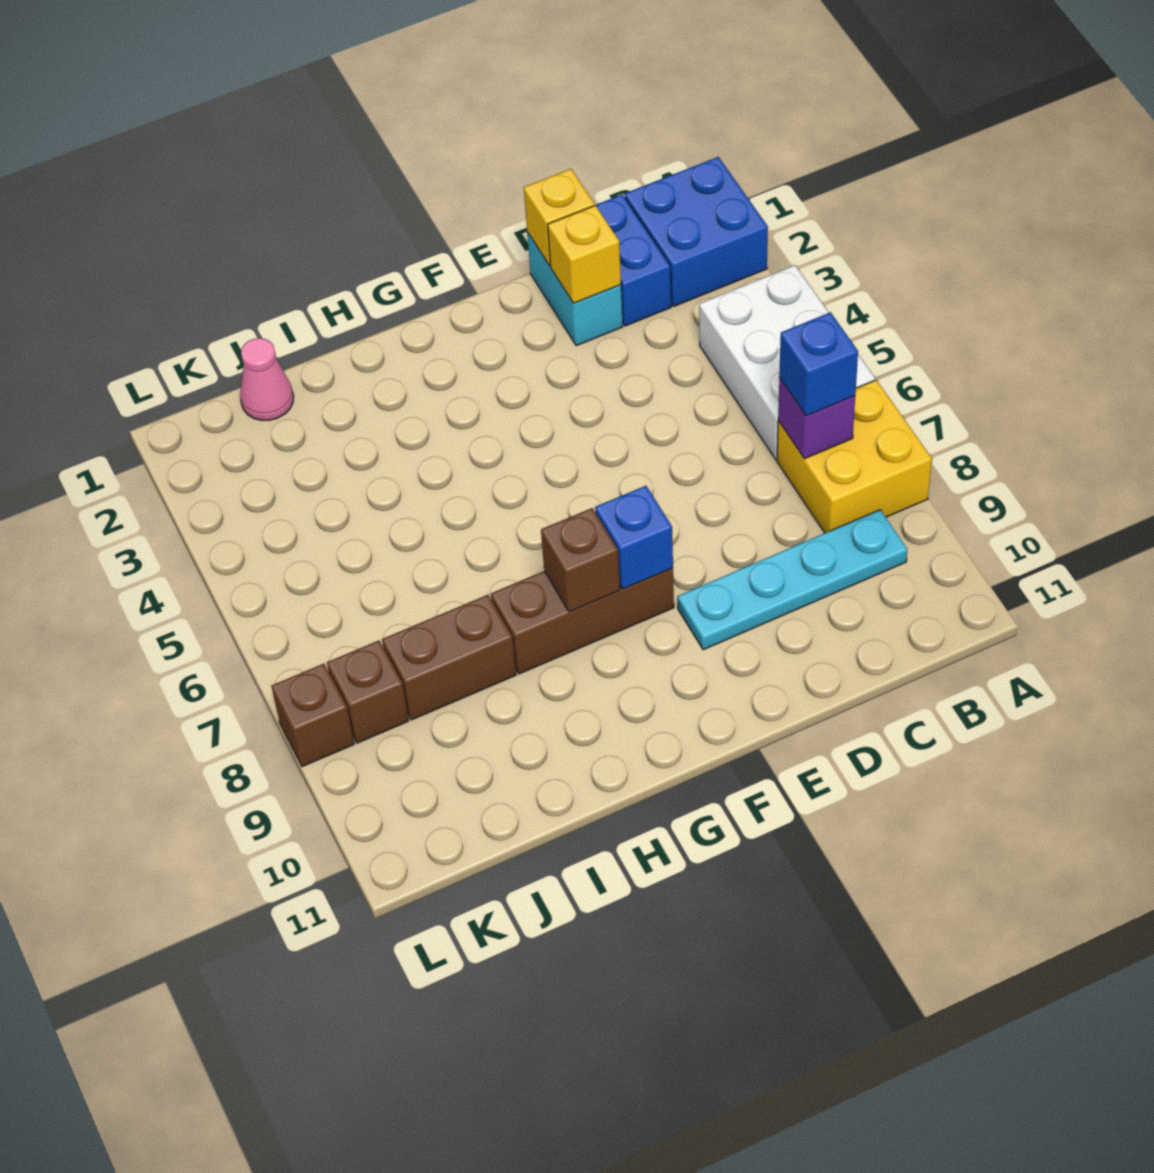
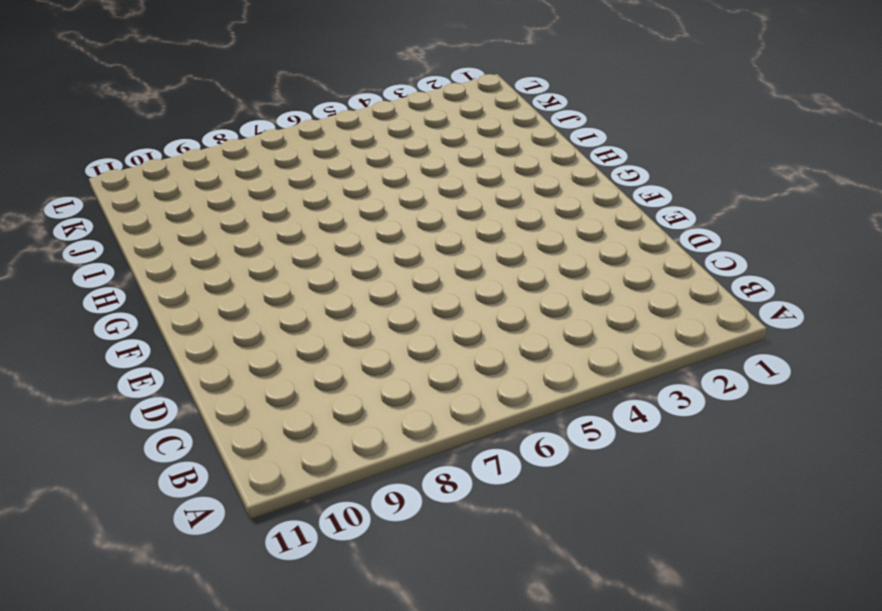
none -> blue brick A1:B2 level 1
none -> white brick A4:B6 level 1
none -> yellow brick A7:B8 level 1

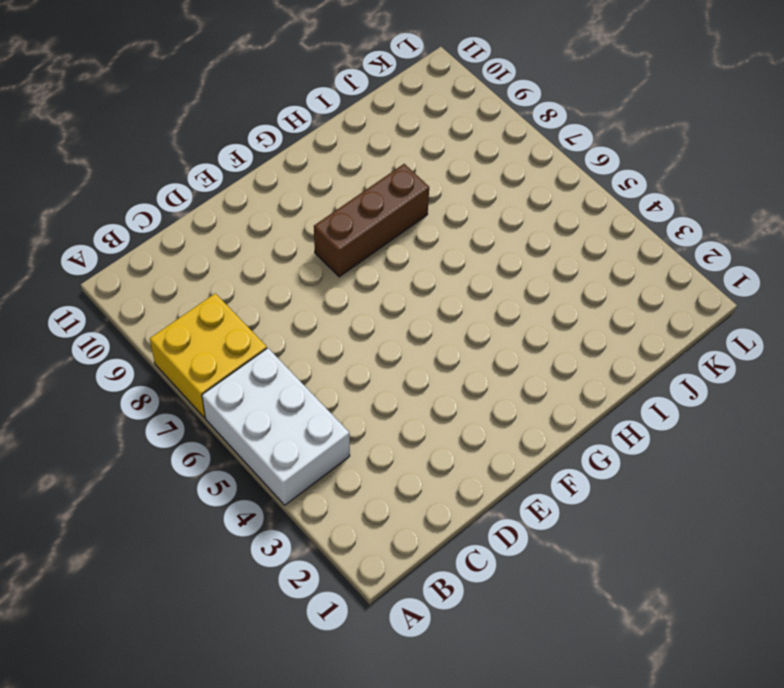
none -> blue brick A1:B2 level 1
none -> cyan plate B9:E9 level 1
none -> blue brick C1:C2 level 1

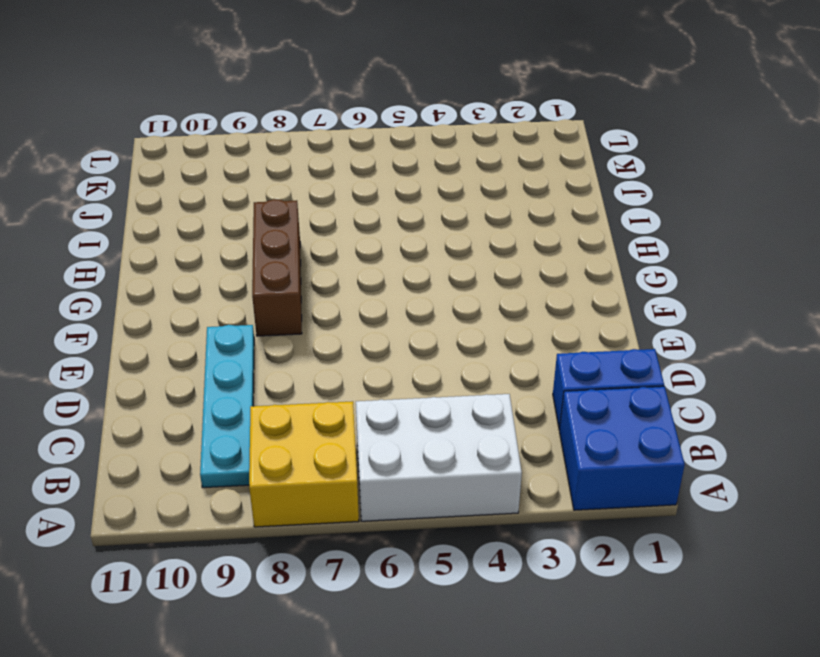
none -> cyan brick D1:D2 level 1
none -> brown brick I8:J8 level 1
none -> pink cone J1 level 1

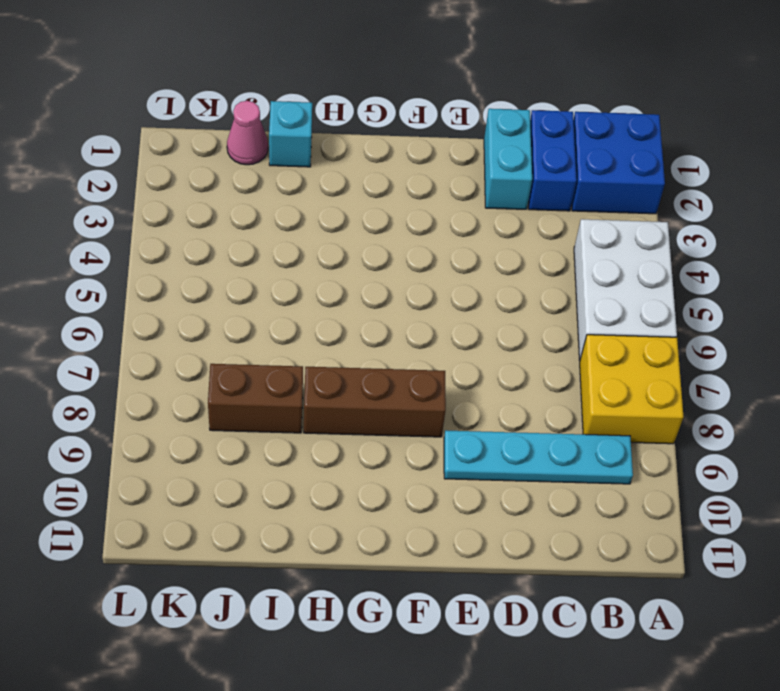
cyan brick I1 level 1 -> none
none -> brown brick K8 level 1
none -> brown brick L8 level 1
none -> purple brick B7 level 2

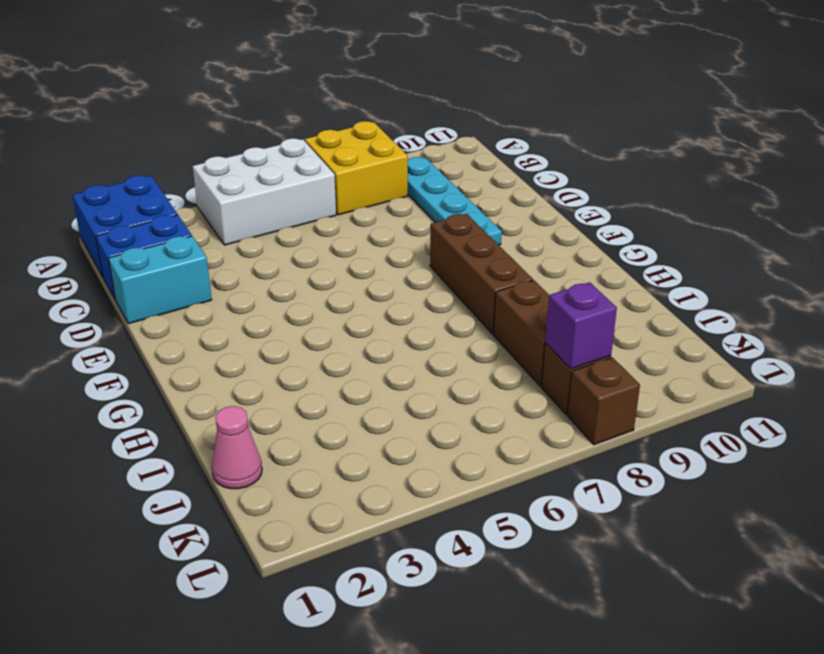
purple brick K8 level 2 -> purple brick B7 level 2
none -> yellow brick D1 level 2
none -> yellow brick D2 level 2
none -> blue brick F8 level 2

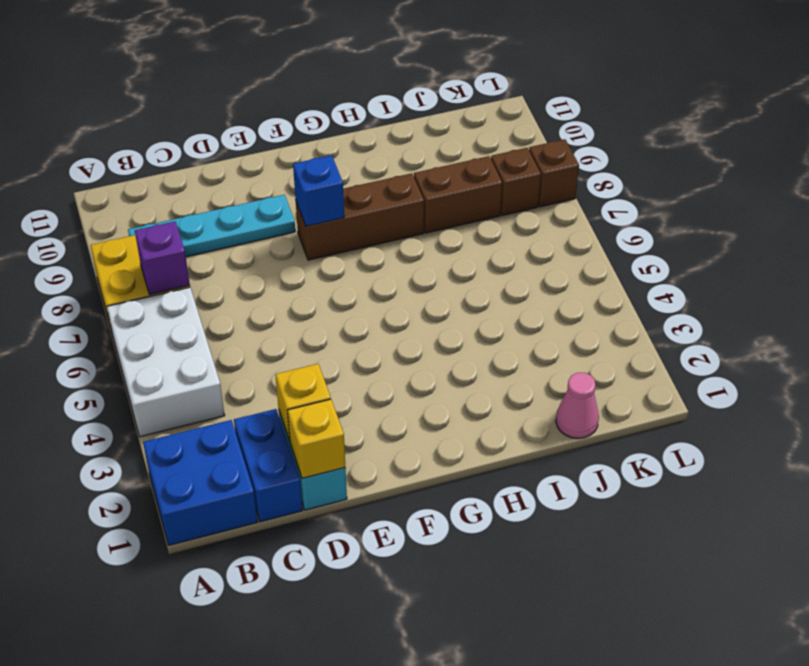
none -> brown brick G8 level 2
none -> blue brick B7 level 3

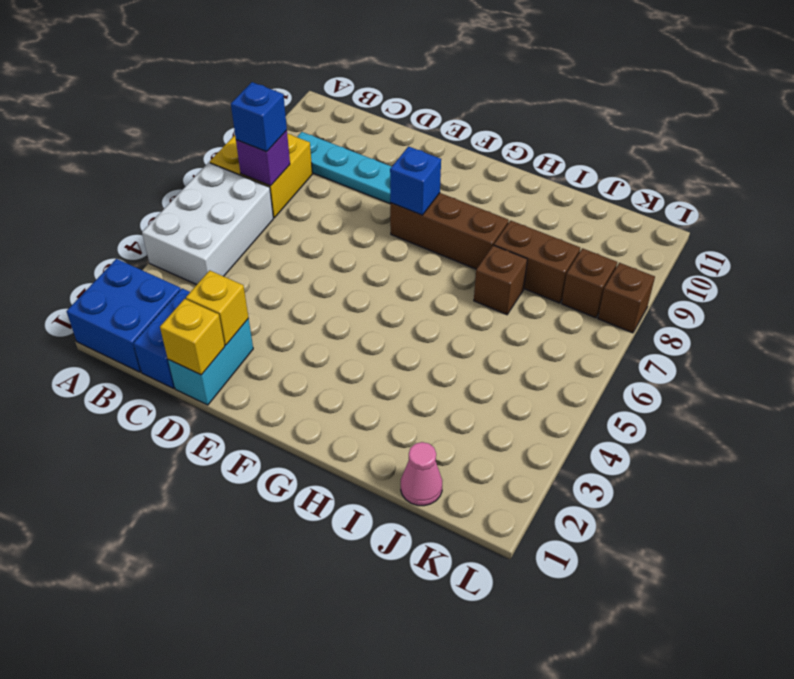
brown brick I7 level 1 -> brown brick G8 level 2

